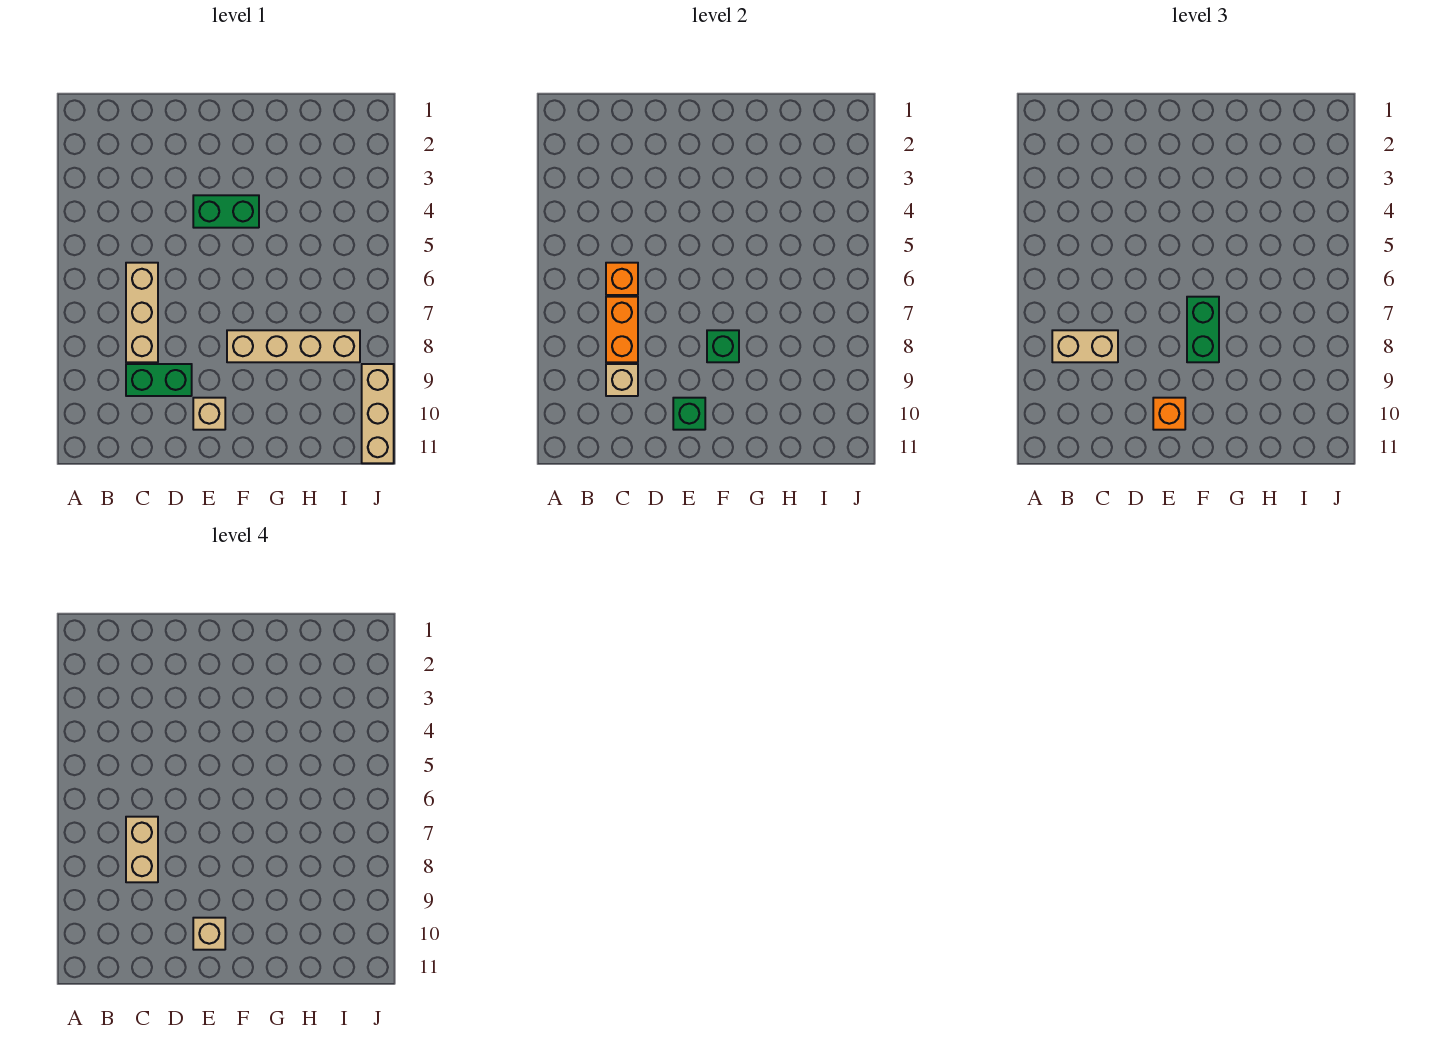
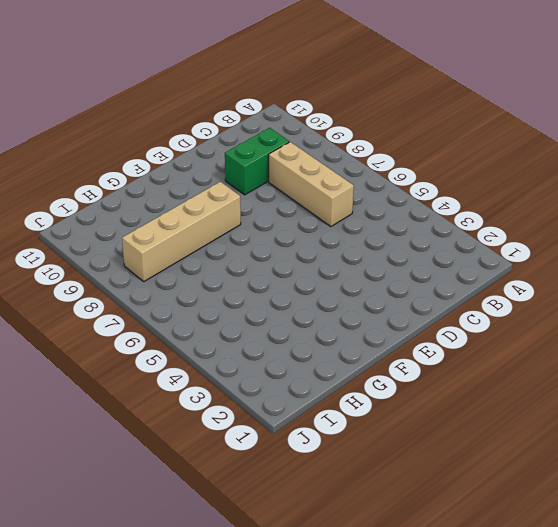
none -> green brick E4:F4 level 1
none -> tan brick E10 level 1
none -> tan brick J9:J11 level 1

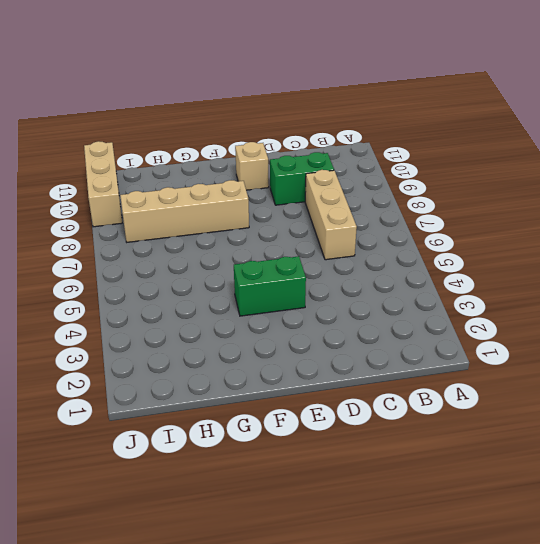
none -> orange brick C6 level 2
none -> orange brick C7:C8 level 2
none -> tan brick C9 level 2

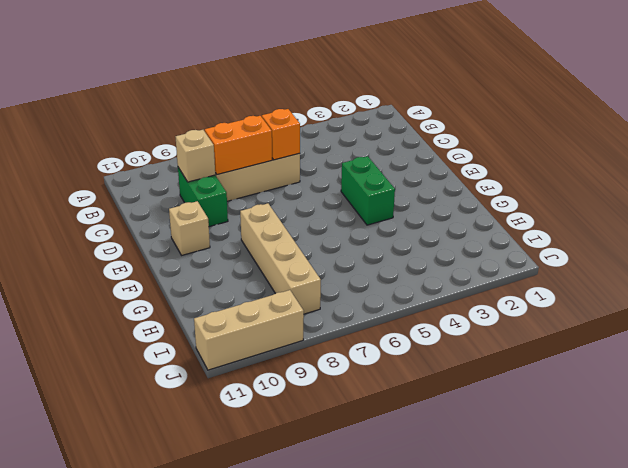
none -> green brick E10 level 2
none -> green brick F8 level 2
none -> tan brick B8:C8 level 3

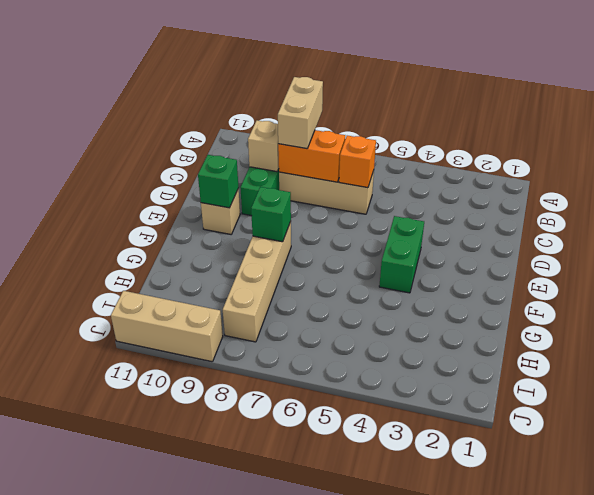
none -> orange brick E10 level 3
none -> green brick F7:F8 level 3
none -> tan brick C7:C8 level 4

